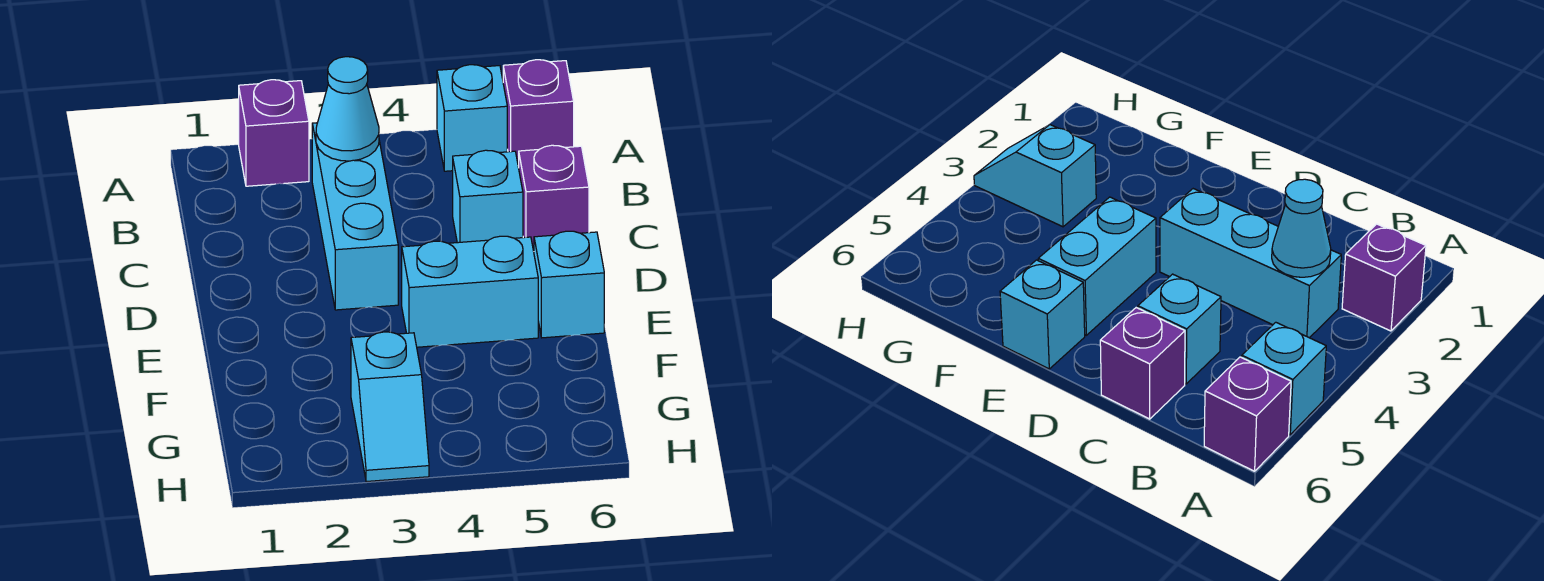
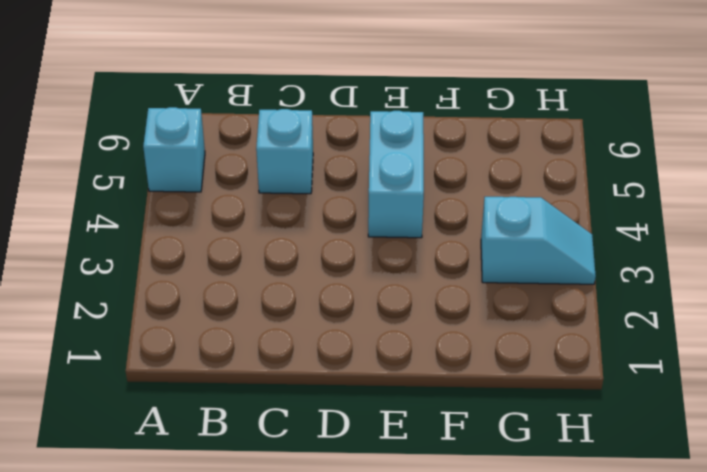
none -> purple brick A2 level 1
none -> purple brick A6 level 1

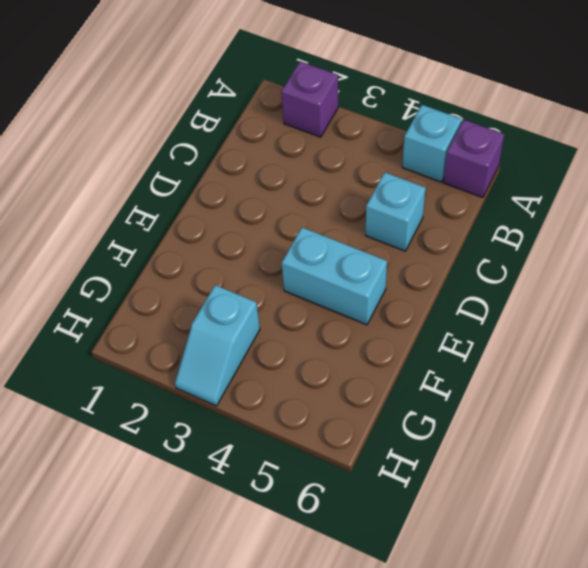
none -> cyan brick B3:D3 level 1
none -> purple brick C6 level 1

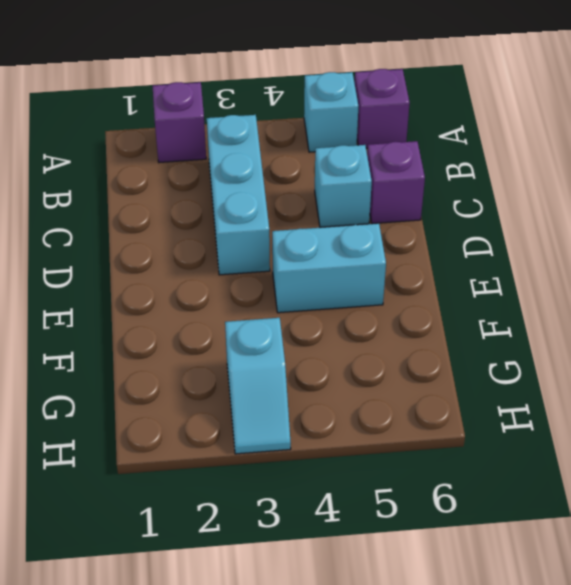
none -> cyan brick E6 level 1
none -> cyan cone B3 level 2

